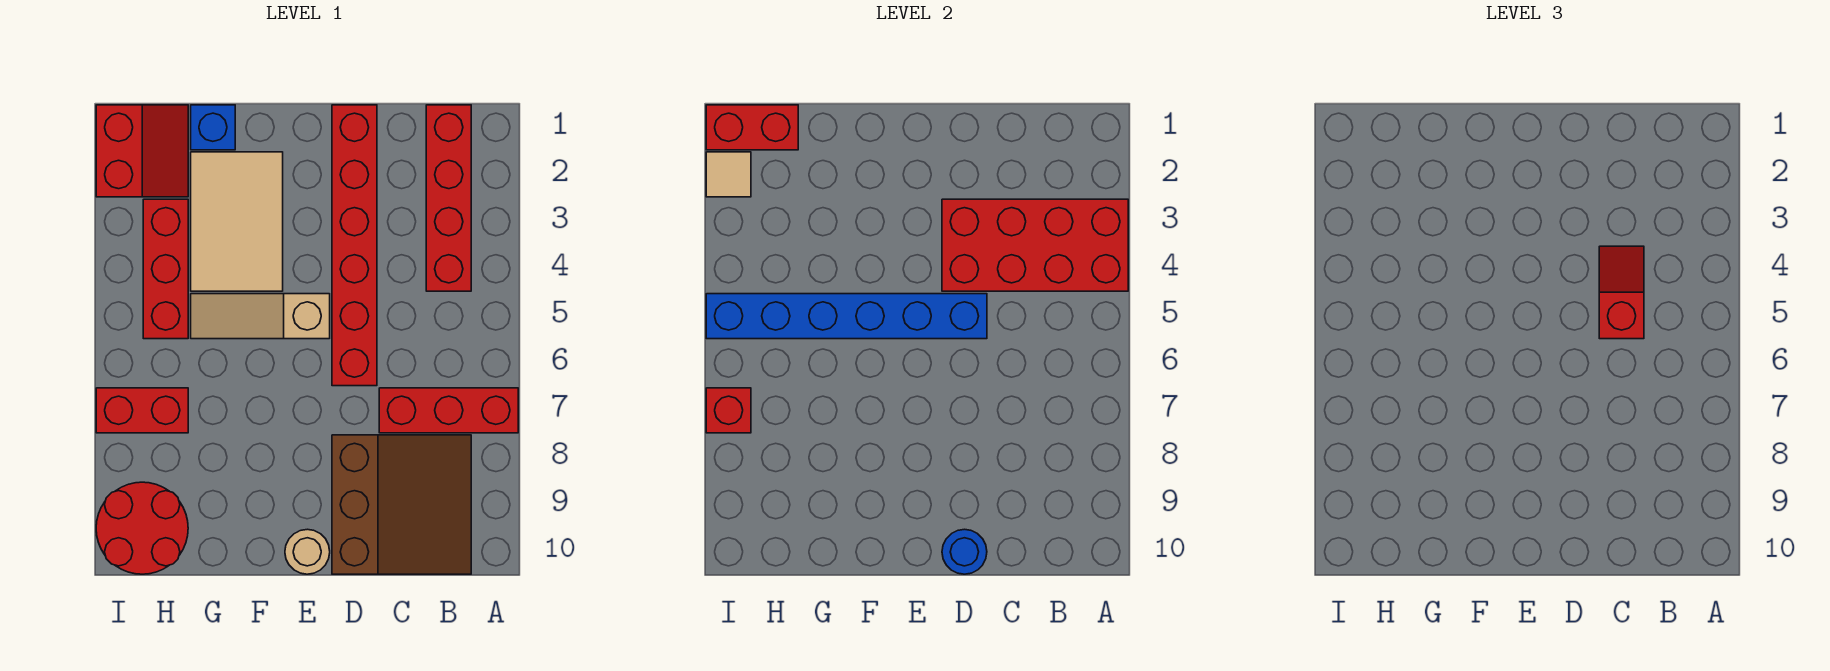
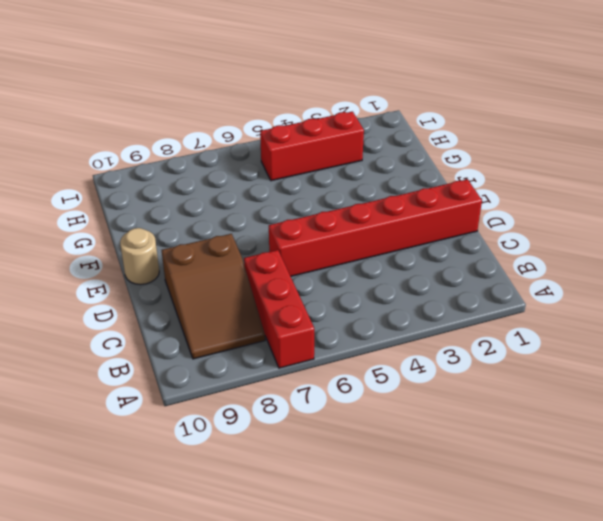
brown slope B8:D9 level 1 top D -> brown slope B8:D10 level 1 top D
none -> red brick B1:B4 level 1
none -> tan slope E5:G5 level 1 top E
none -> tan tile F2:G4 level 1

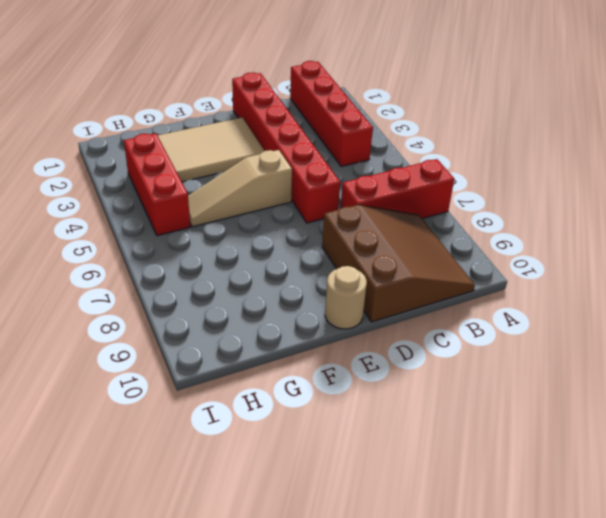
tan tile E2:G3 level 1 -> tan tile F2:G4 level 1
none -> blue brick G1 level 1
none -> red slope H1:I2 level 1 top I
none -> red brick H7:I7 level 1

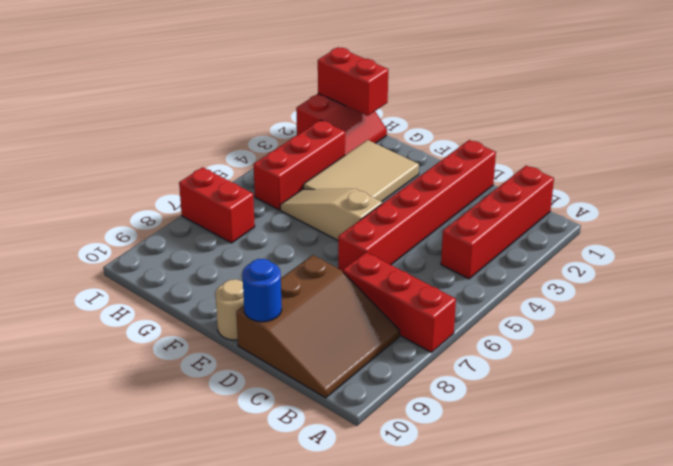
none -> blue brick G1 level 1
none -> red round brick H9:I10 level 1
none -> red brick A3:D4 level 2

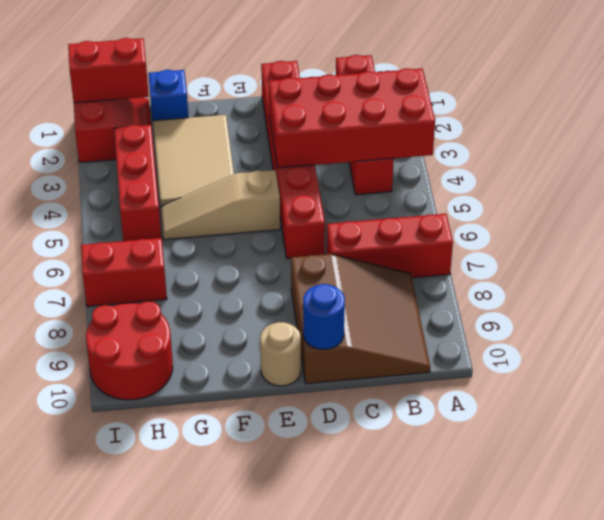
none -> blue brick D5:I5 level 2
none -> tan tile I2 level 2
none -> red brick I7 level 2

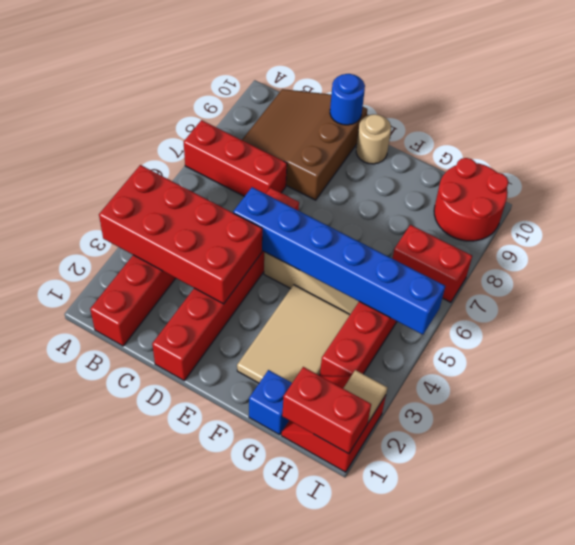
none -> red brick I7 level 2
none -> red slope C4:C5 level 3 top 5

